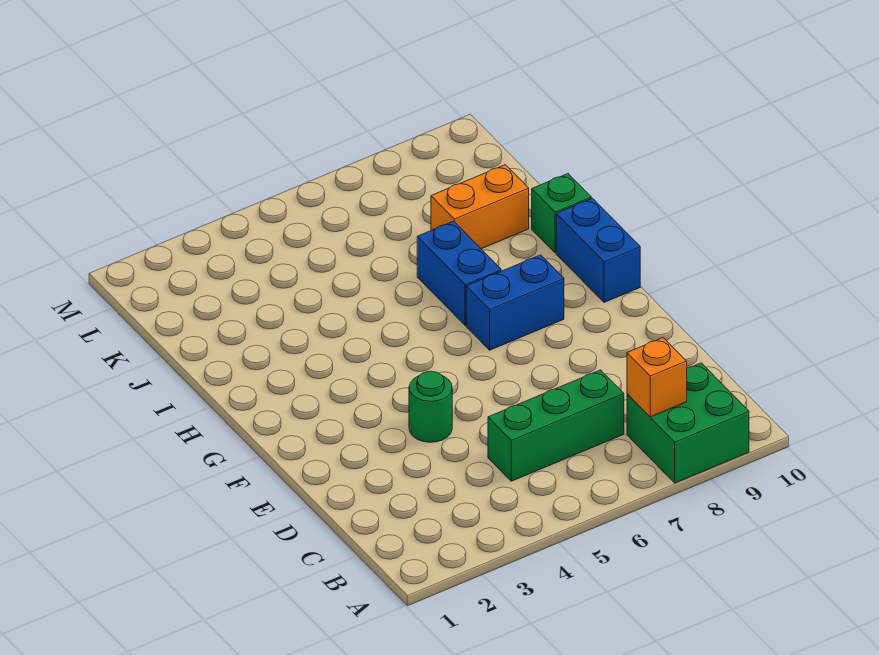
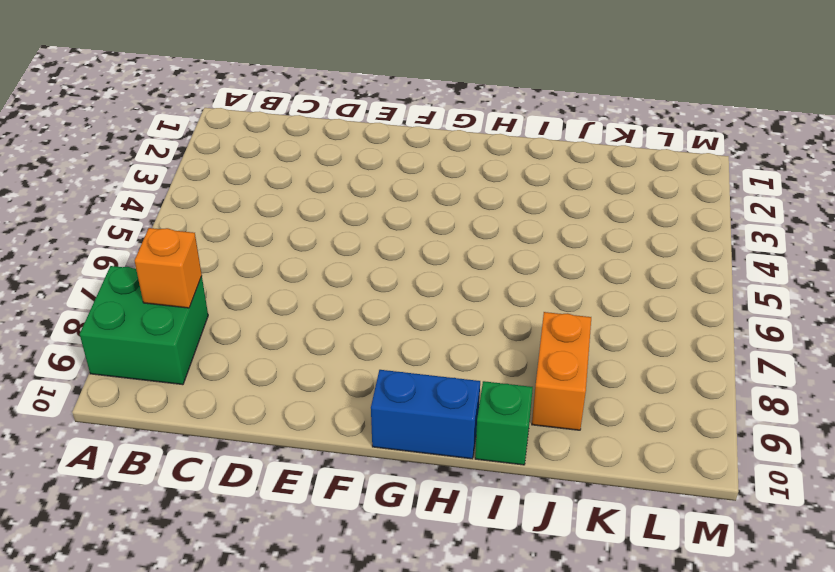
none -> green brick C5:C7 level 1
none -> green round brick E4 level 1

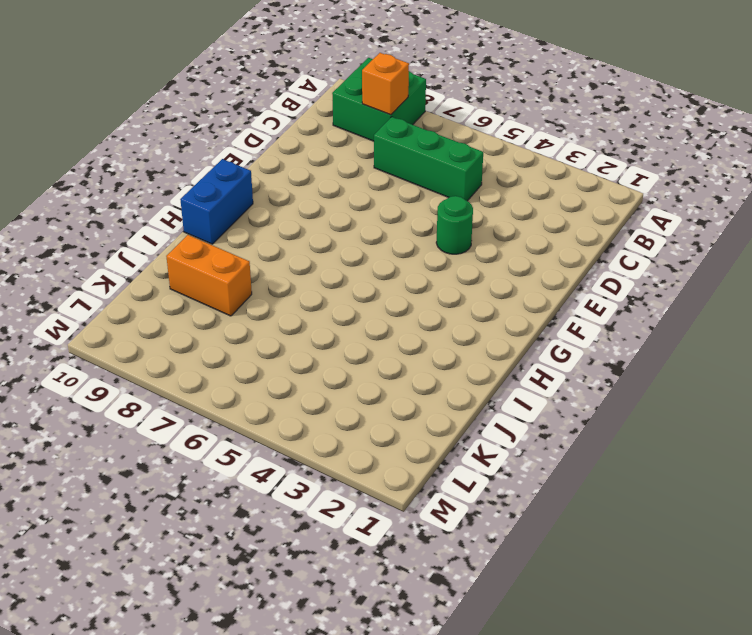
none -> blue brick G7:G8 level 1
none -> blue brick H7:I7 level 1

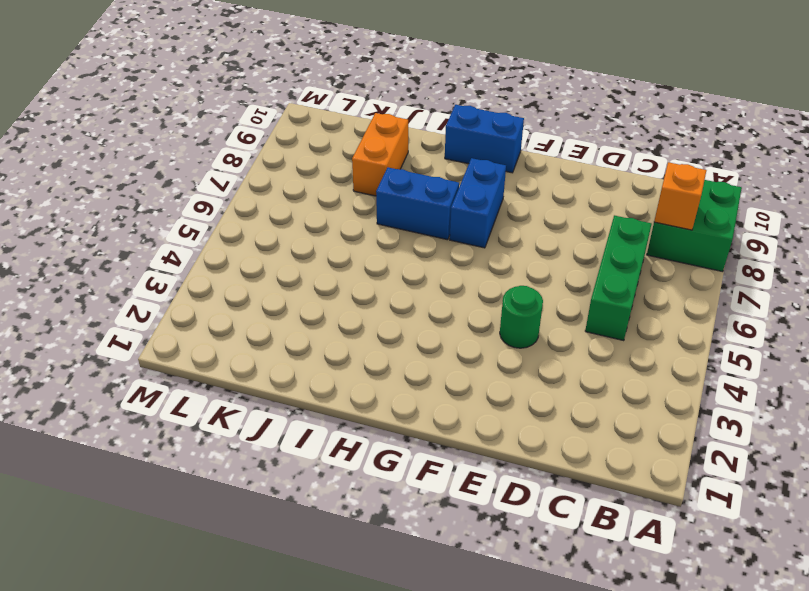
none -> green brick I10 level 1

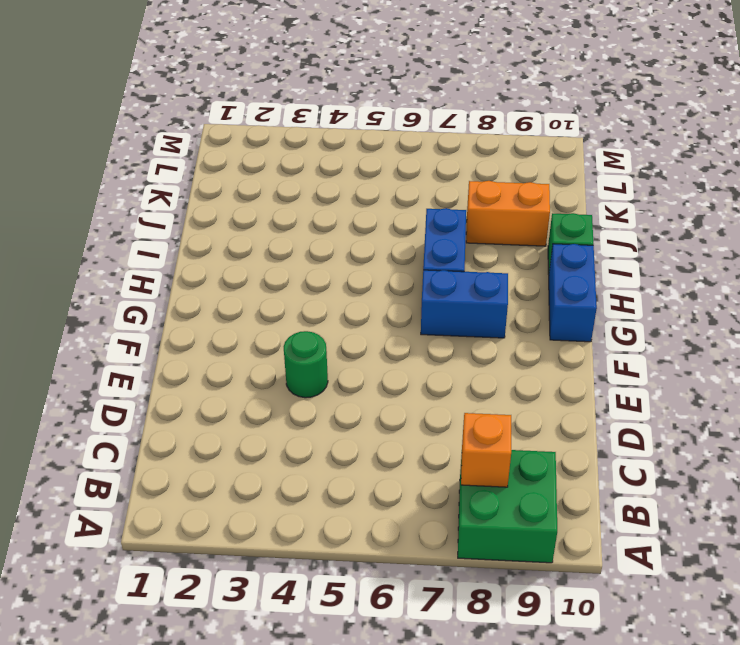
none -> green brick C5:C7 level 1

